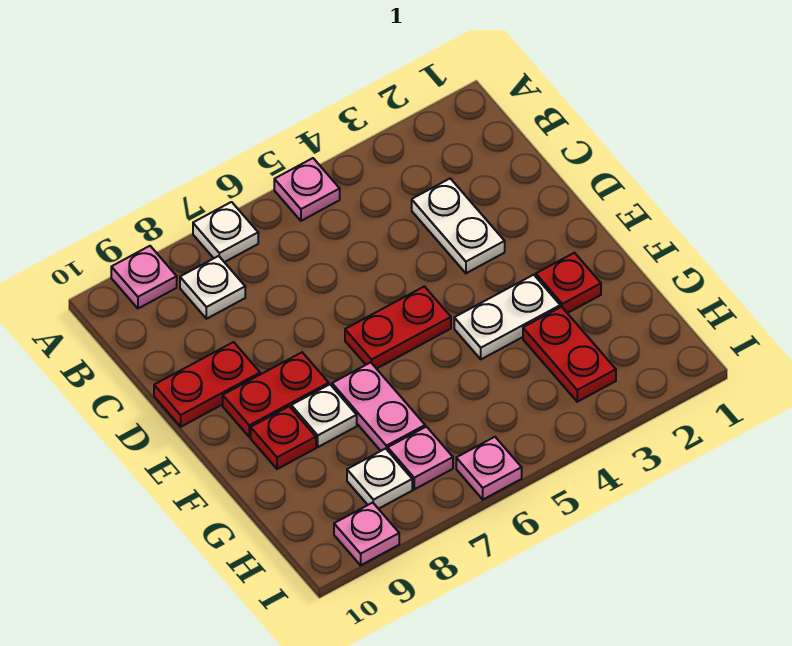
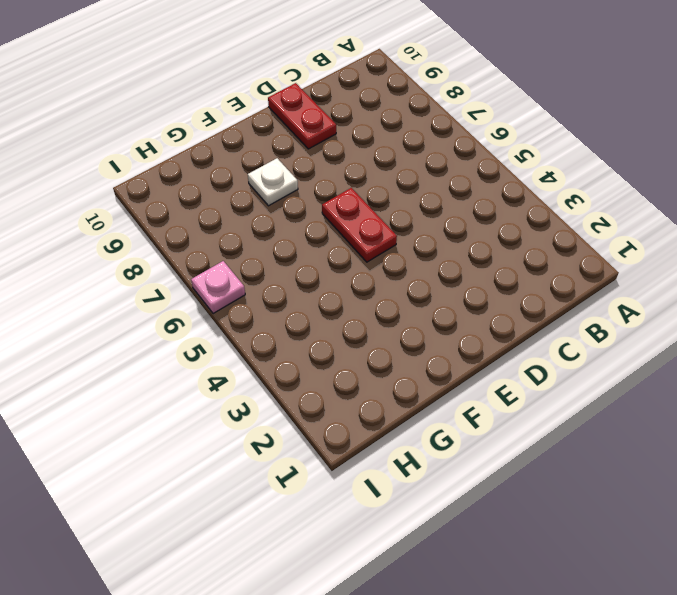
none -> pink plate A5 level 1
none -> white plate A7 level 1
none -> pink plate A9 level 1

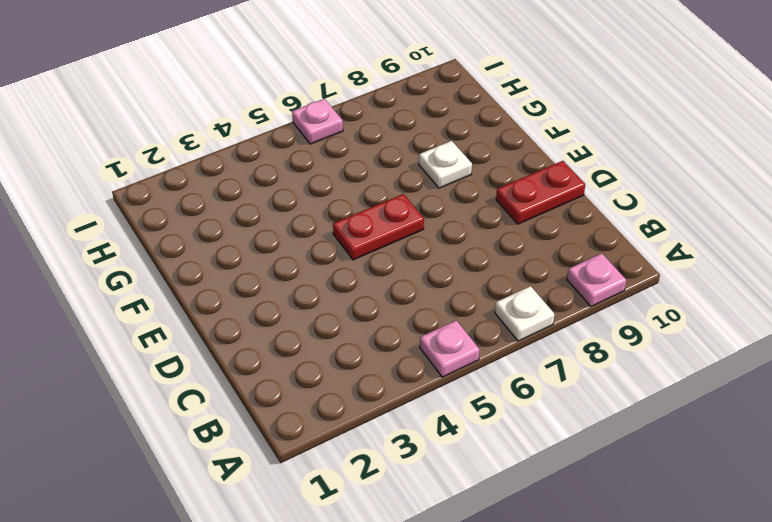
none -> white plate B8 level 1
none -> white plate C3:D3 level 1
none -> red plate E8:E9 level 1

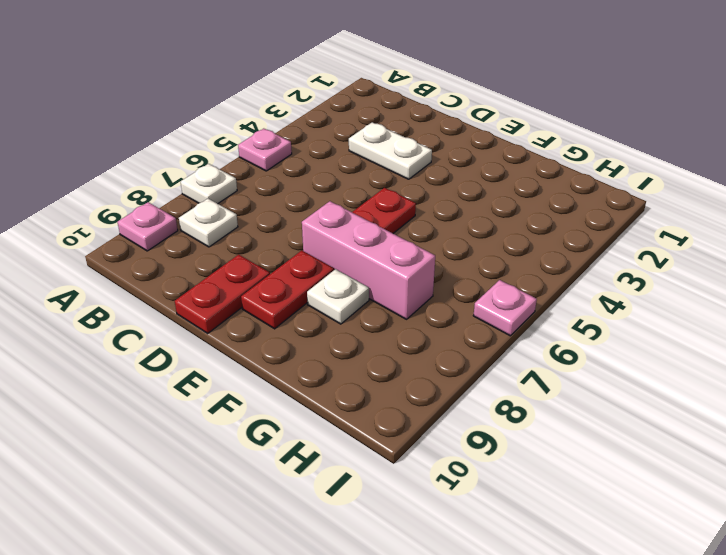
pink brick E7:G7 level 1 -> pink plate F7:G7 level 1
none -> red plate F2 level 1
none -> white plate F3:F4 level 1
none -> red plate F9 level 1

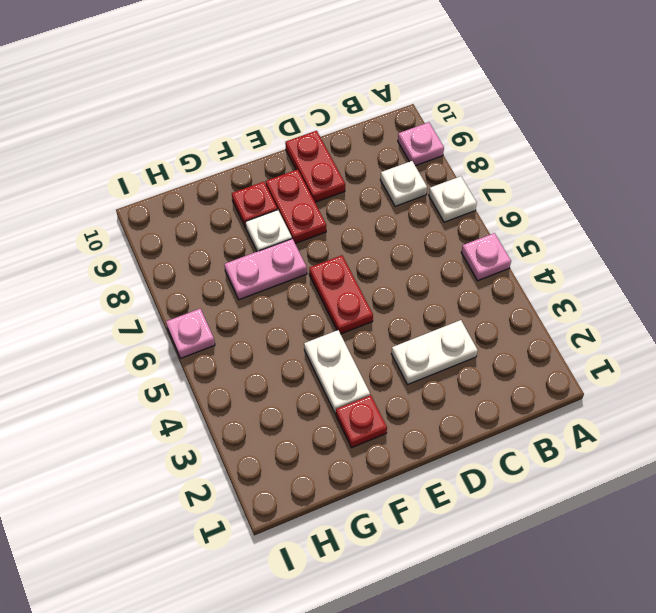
none -> red plate G3:H3 level 1
none -> pink plate H7 level 1
none -> white plate H8 level 1

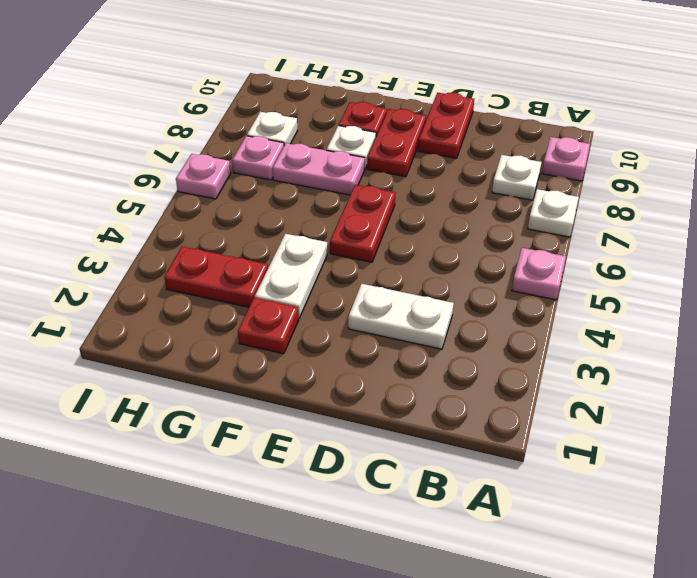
none -> pink plate I9 level 1

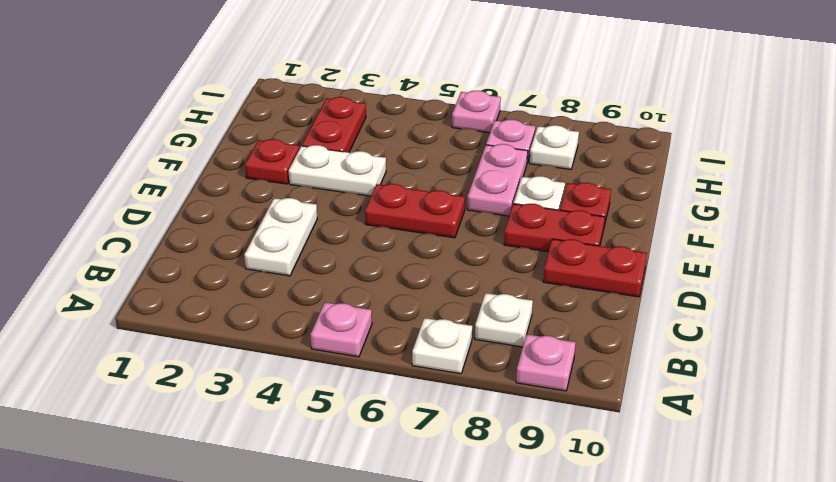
none -> pink plate I9 level 1

